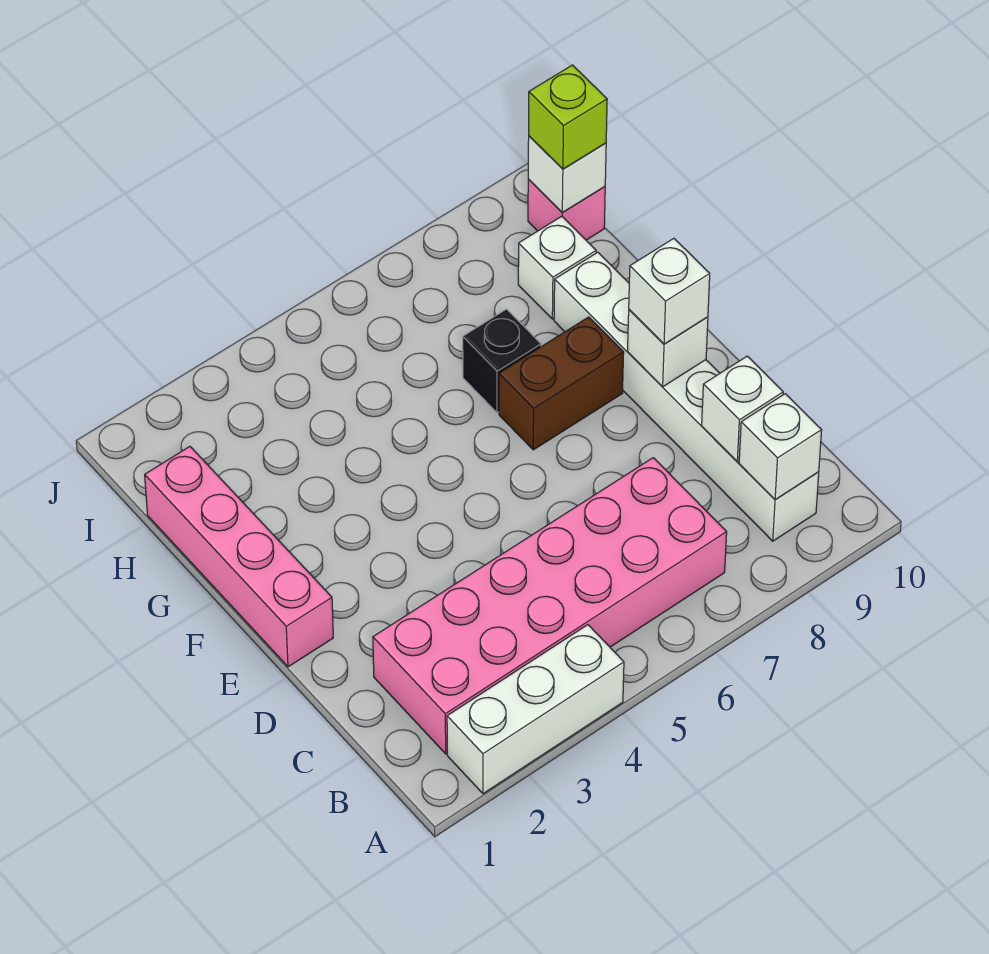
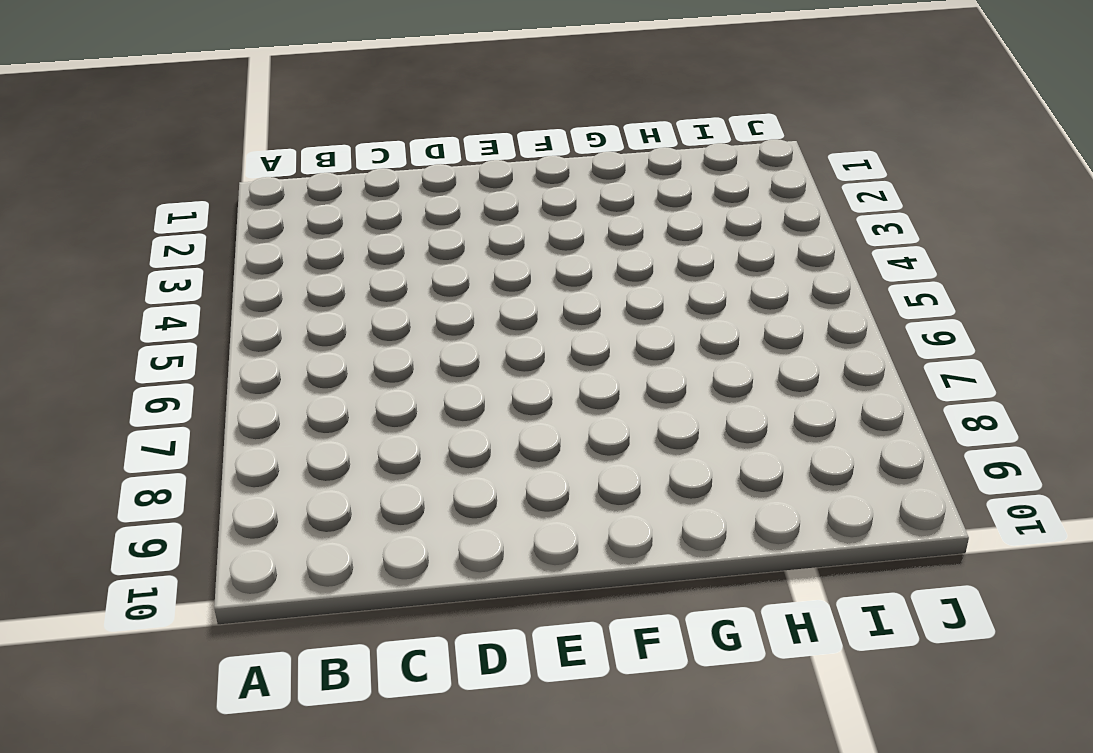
none -> white brick A2:A4 level 1
none -> pink brick B2:C7 level 1
none -> white brick B9:G9 level 1

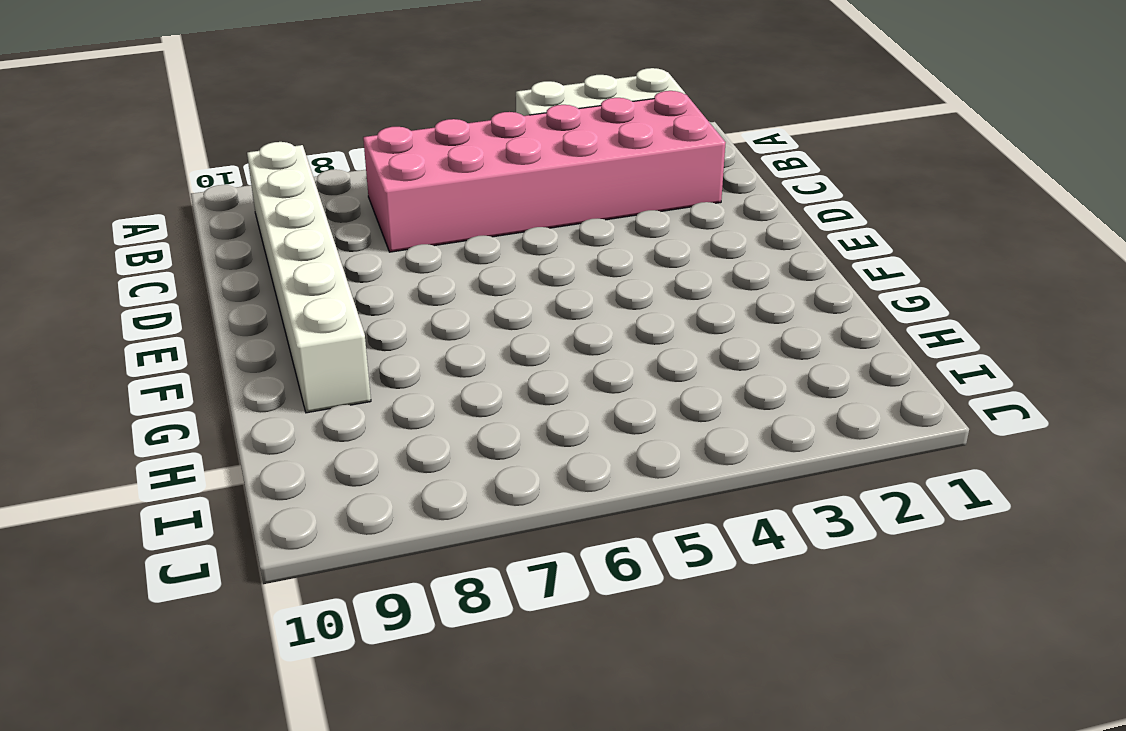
none -> pink brick E1:H1 level 1
none -> brown brick F7:F8 level 1
none -> black brick G7 level 1

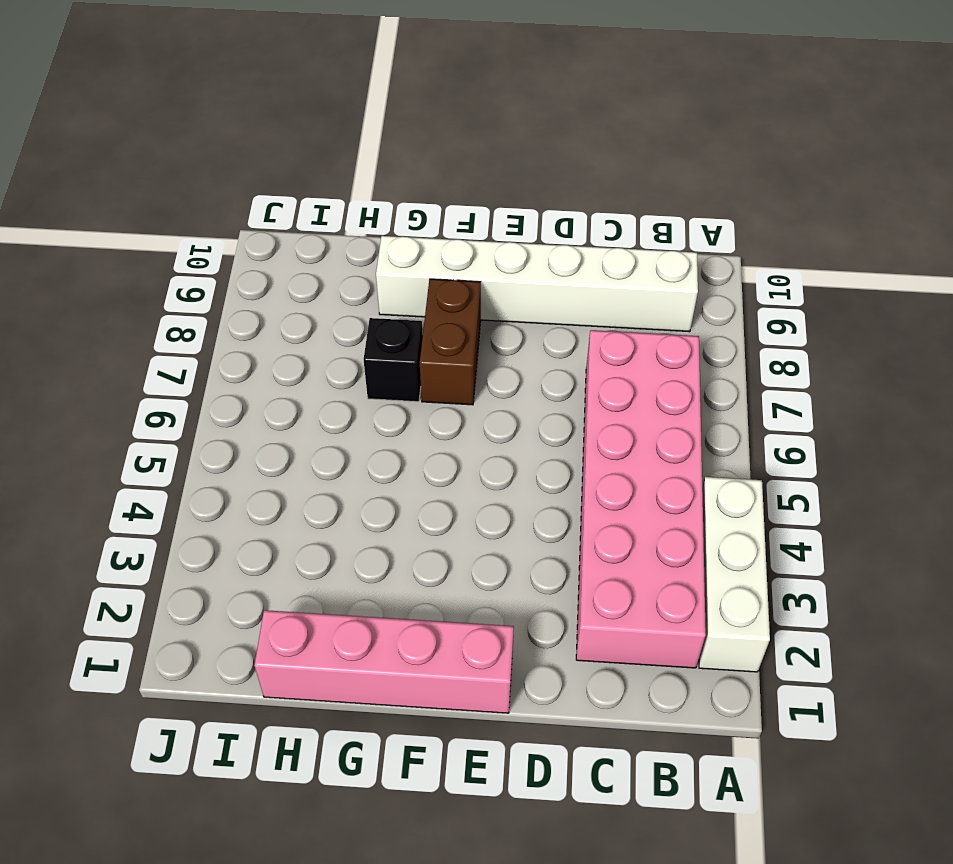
none -> white brick H9 level 1
none -> pink brick I10 level 1
none -> white brick B9 level 2

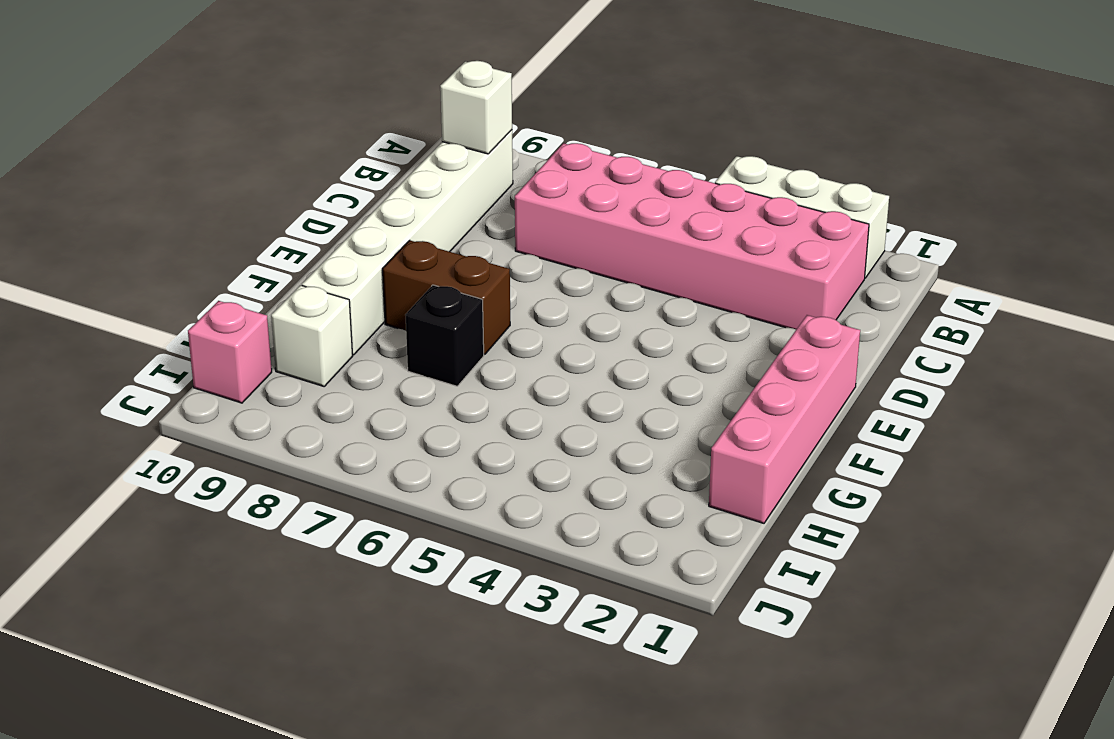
none -> white brick C9 level 2
none -> white brick E9 level 2
none -> white brick I10 level 2

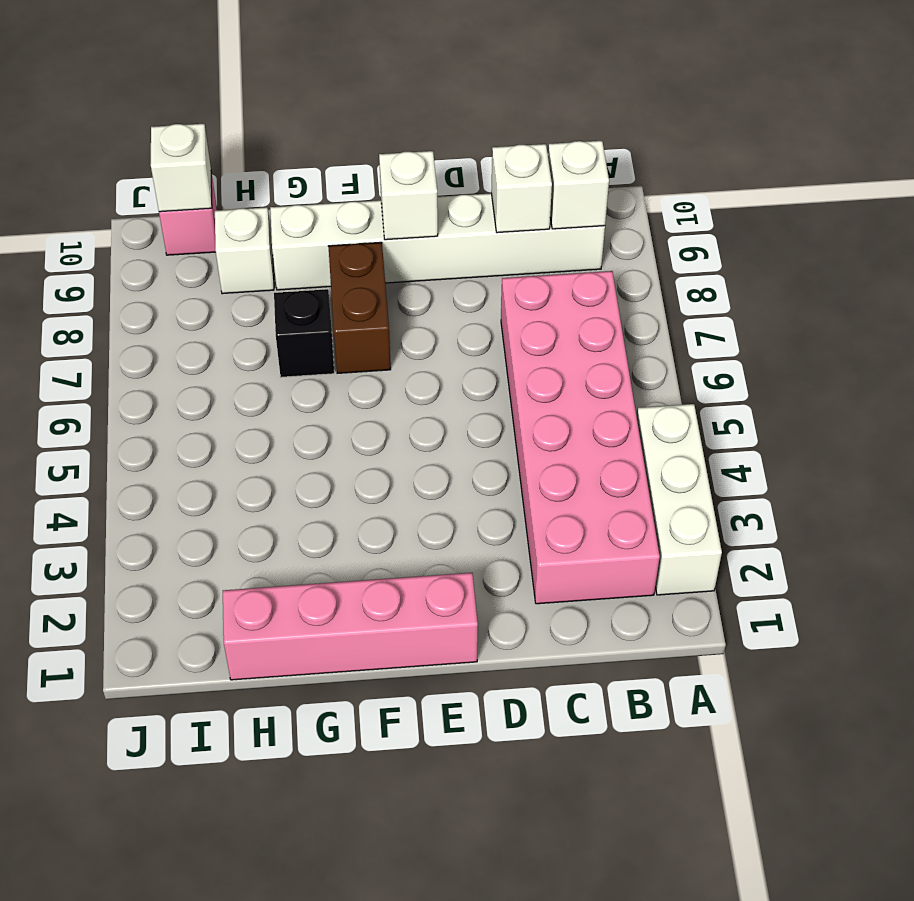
none -> white brick E9 level 3
none -> lime brick I10 level 3

